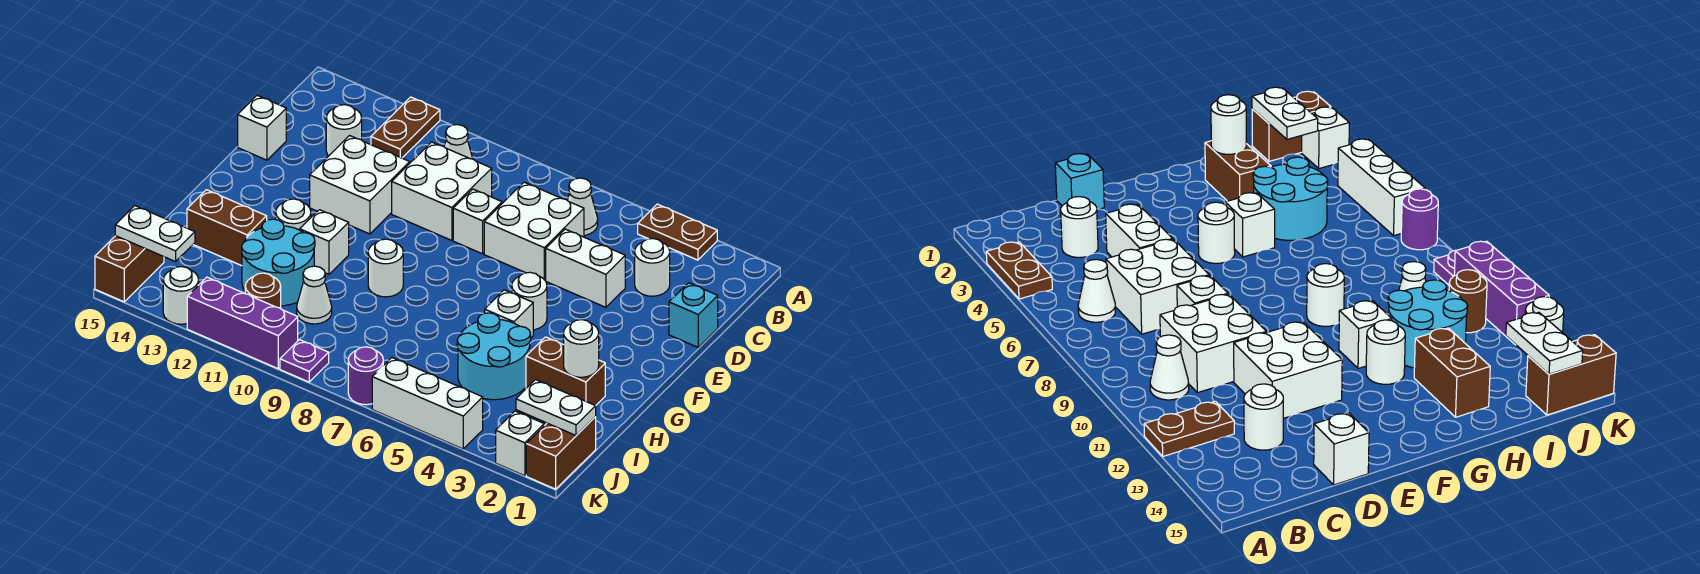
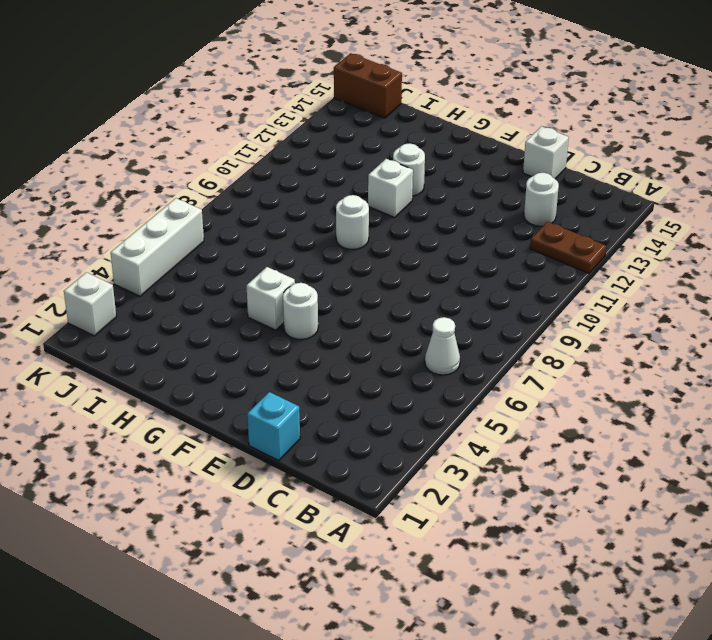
none -> brown plate A3:A4 level 1
none -> white cone B10 level 1
none -> white round brick C3 level 1
none -> white brick C6:D7 level 1

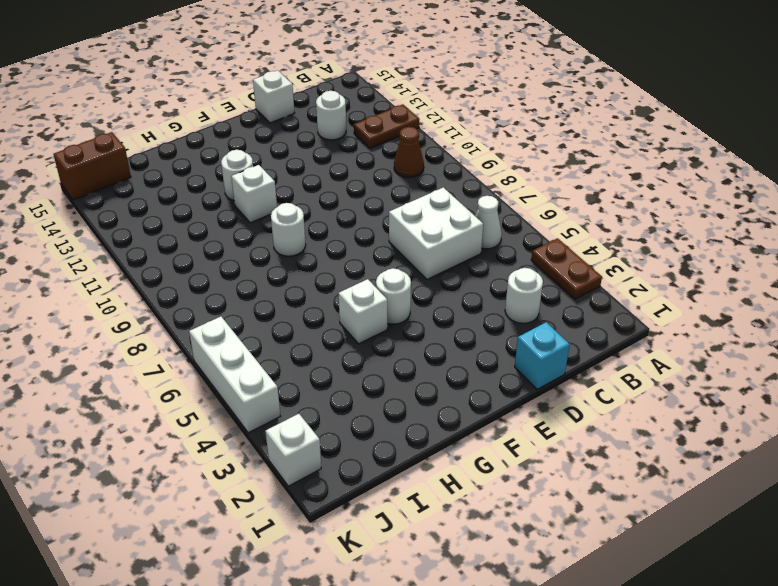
brown cone B10 level 1 -> white cone B10 level 1
none -> white brick C9:D10 level 1
none -> white brick D4:D5 level 1
none -> white brick D8 level 1
none -> white brick D11:E12 level 1

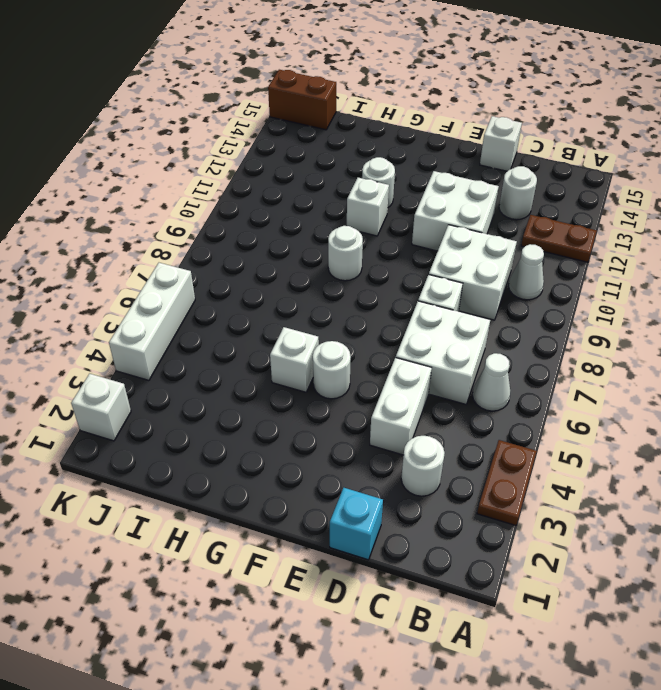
none -> brown brick H2:H3 level 1
none -> cyan round brick H4:I5 level 1
none -> cyan round brick H11:I12 level 1
none -> brown brick H13:H14 level 1

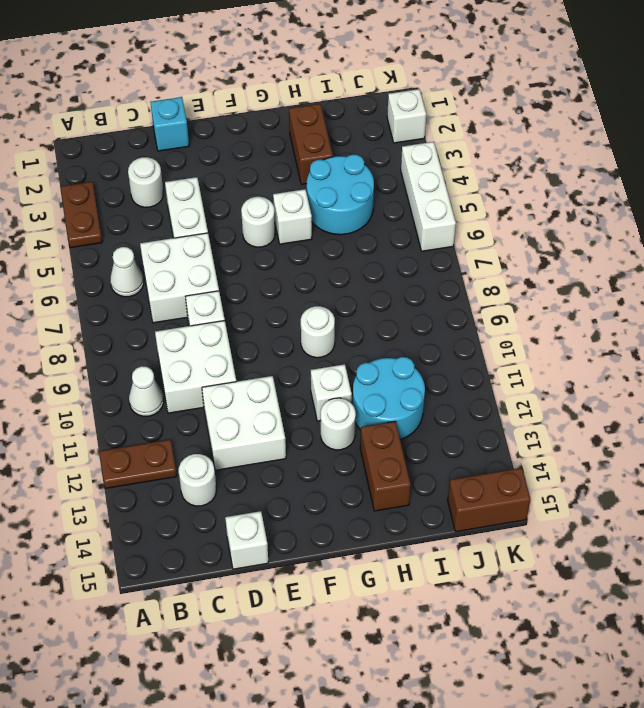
none -> white cone I10 level 1
none -> brown brick J1:K1 level 1
none -> brown round brick J11 level 1
none -> purple round brick K7 level 1

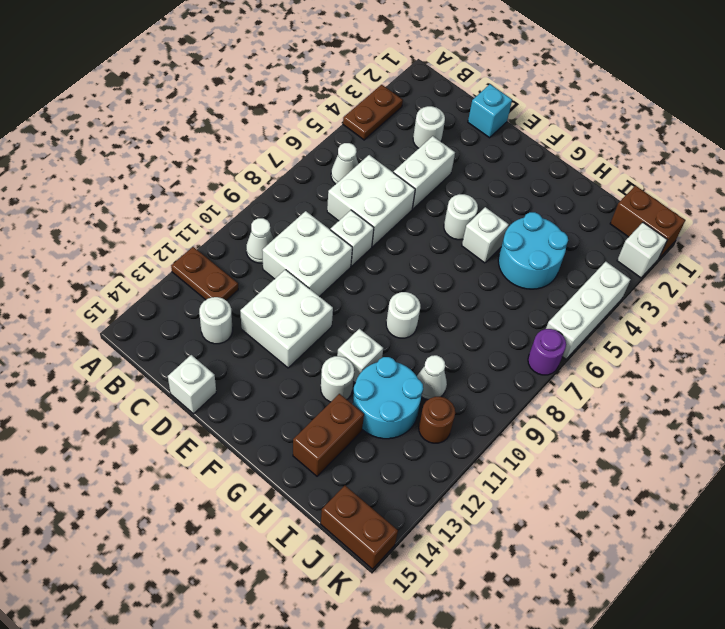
none -> brown brick H2:H3 level 1
none -> purple plate K9 level 1
none -> purple brick K10:K12 level 1
none -> white round brick K13 level 1

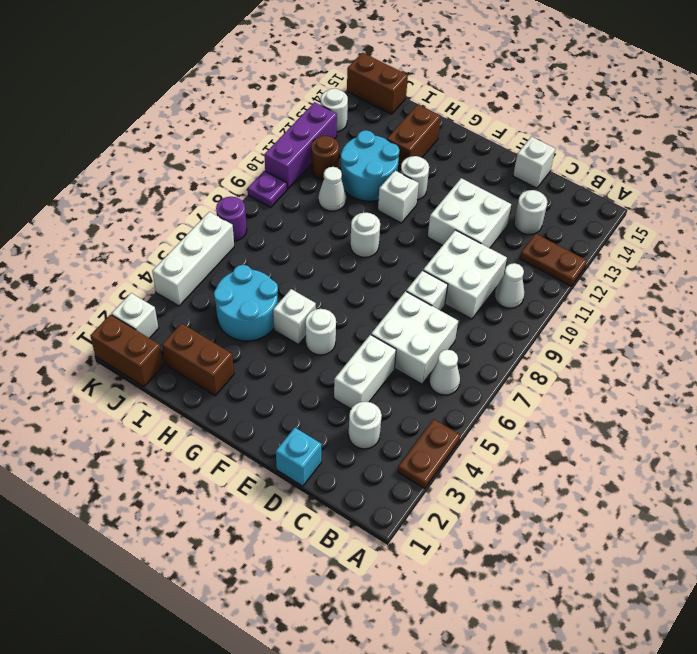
brown brick H2:I2 level 1 -> brown brick H2:H3 level 1
none -> white round brick H2 level 2
none -> white plate J1:J2 level 2
none -> white plate J14:J15 level 2

